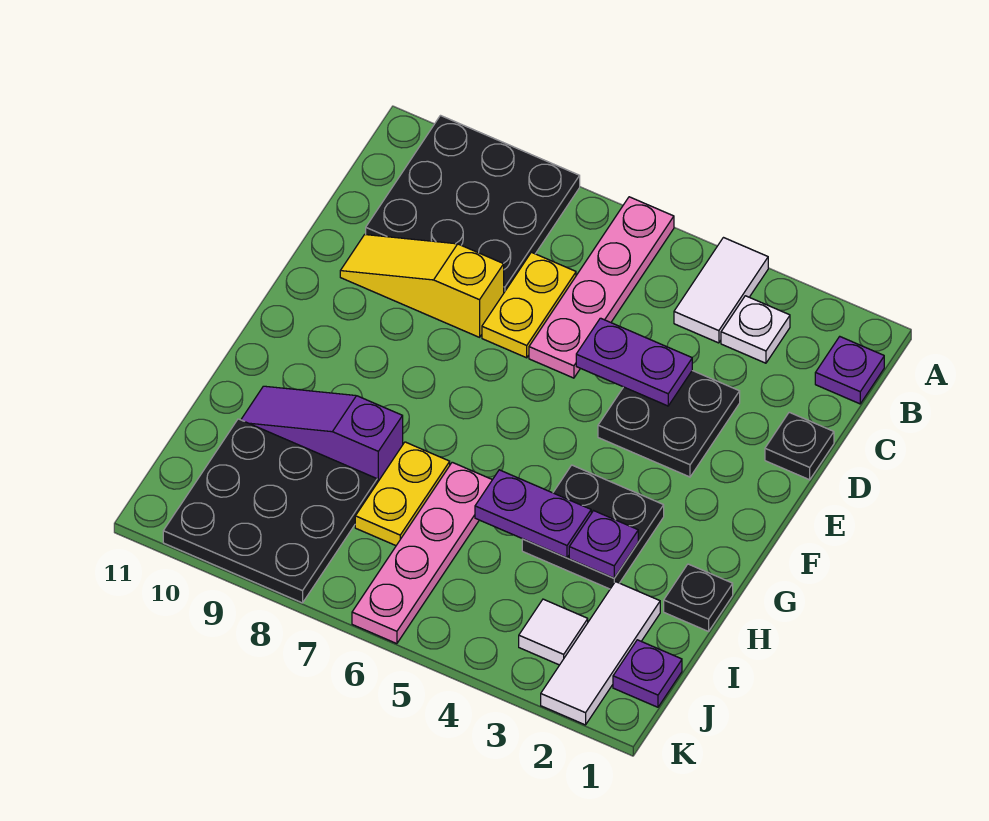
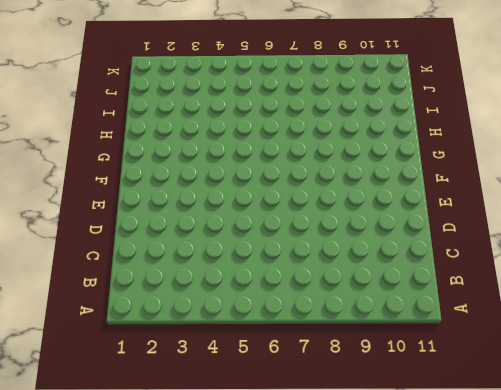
none -> white tile A4:B4 level 1
none -> pink plate A6:D6 level 1
none -> black plate A8:C10 level 1

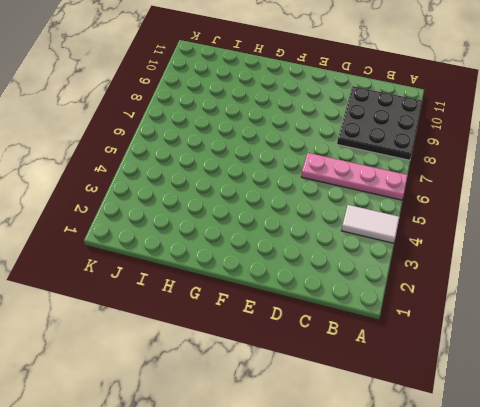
none -> purple plate B1 level 1
none -> white plate B3 level 1
none -> yellow plate C7:D7 level 1

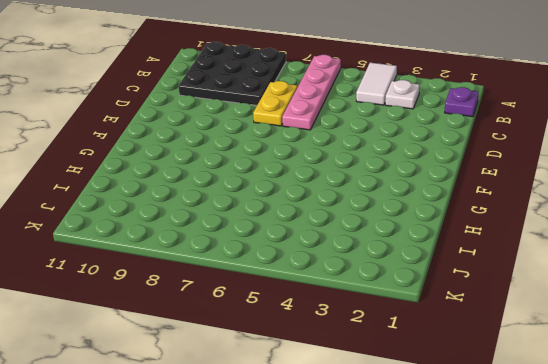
none -> black plate D1 level 1
none -> black plate D3:E4 level 1
none -> yellow slope D8:D10 level 1 top 8

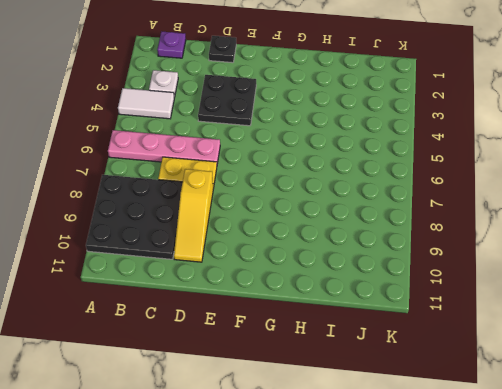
none -> black plate G3:H4 level 1
none -> black plate H1 level 1
none -> pink plate H6:K6 level 1

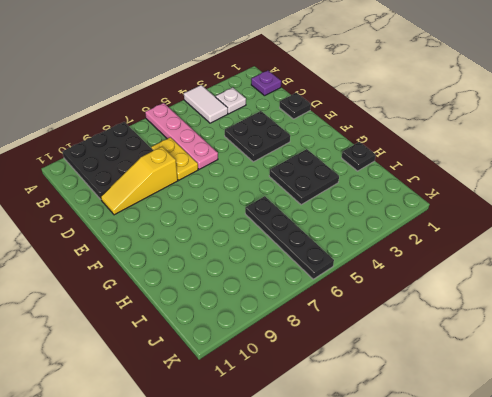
black plate H6:K6 level 1 -> pink plate H6:K6 level 1
none -> yellow plate H7:I7 level 1
none -> purple slope H8:H10 level 1 top 8
none -> white tile I2:K2 level 1

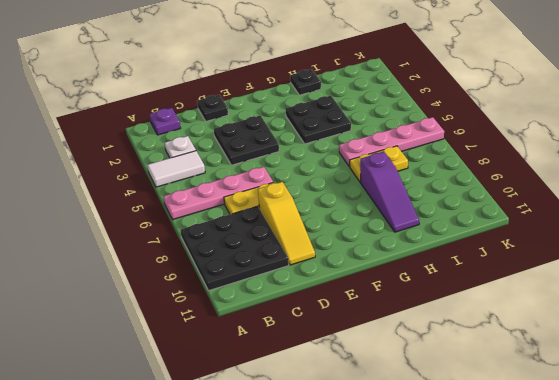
none -> white tile I2:K2 level 1
none -> black plate I8:K10 level 1
none -> purple plate J1 level 1

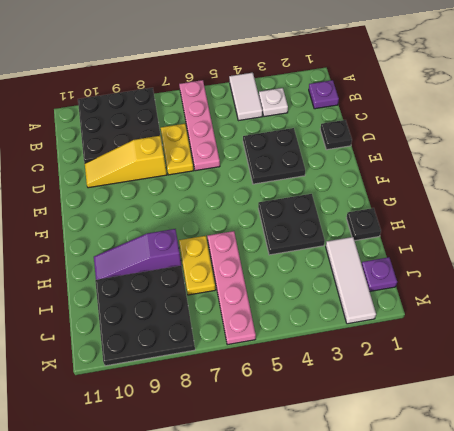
none -> white tile J3 level 1
none -> purple plate D4:D5 level 2
none -> purple plate H3 level 2

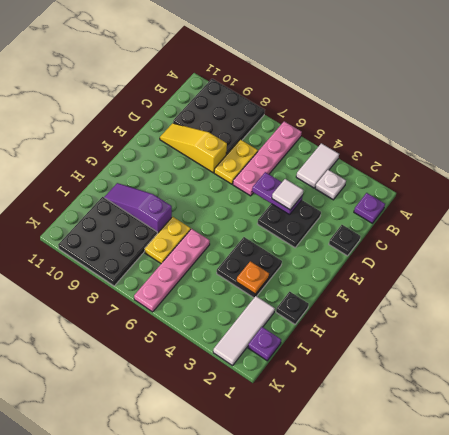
white tile D4 level 3 -> white tile J3 level 1
orange plate H3 level 2 -> purple plate H3 level 2
none -> purple plate H4:H5 level 2

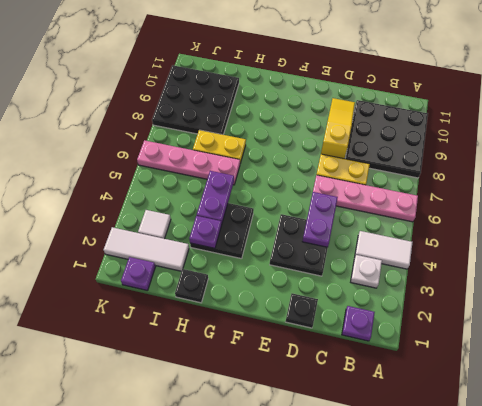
none -> purple slope H8:H10 level 1 top 8

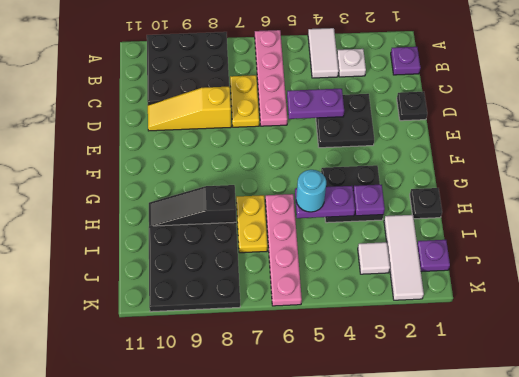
cyan round brick H5 level 3 -> none
black slope H8:H10 level 1 top 8 -> purple slope H8:H10 level 1 top 8

